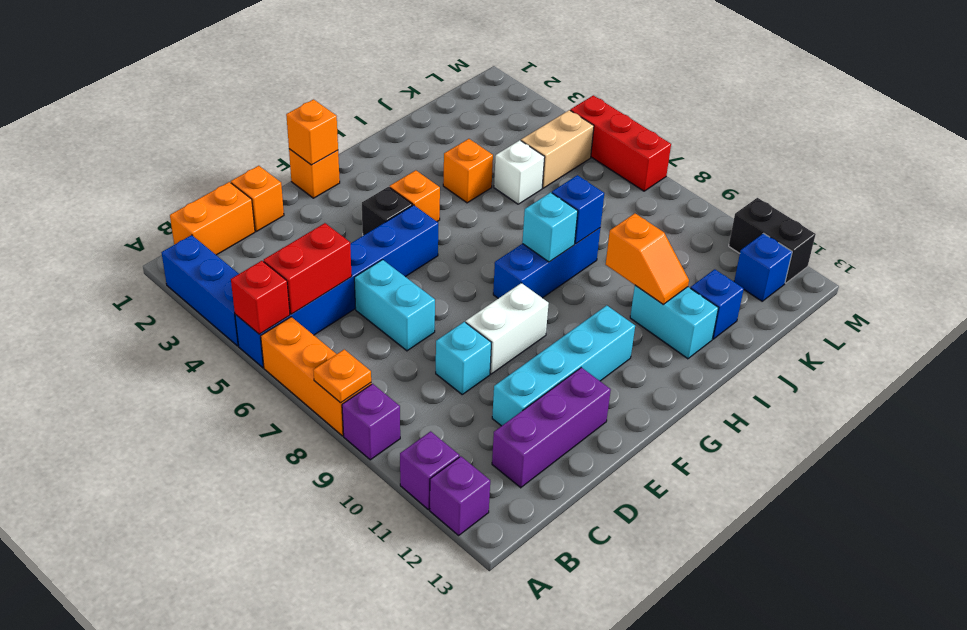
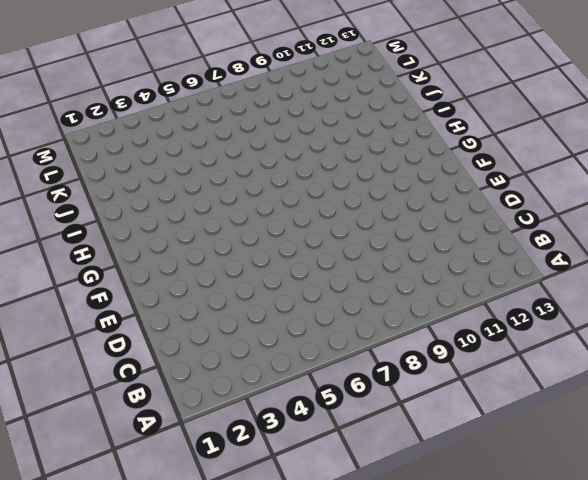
none -> blue brick A2:A4 level 1
none -> blue brick A5:F5 level 1
none -> orange brick A6:A8 level 1
none -> purple brick A9 level 1

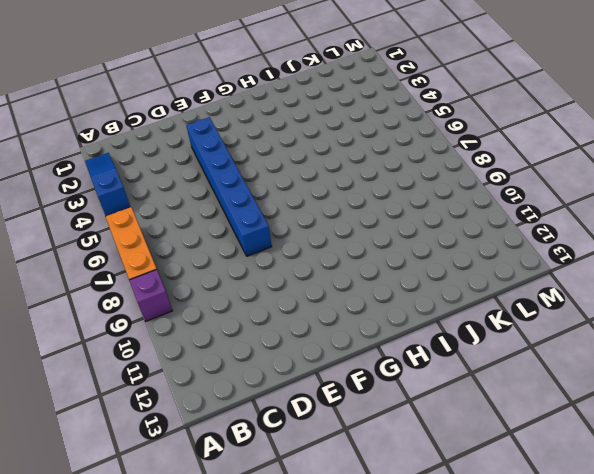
blue slope A2:A4 level 1 top 4 -> blue brick A2:A4 level 1
blue brick E3:E8 level 1 -> blue brick A5:F5 level 1
none -> purple brick A11 level 1
none -> purple brick A12 level 1
none -> orange brick B1:C1 level 1
none -> purple brick C12:E12 level 1

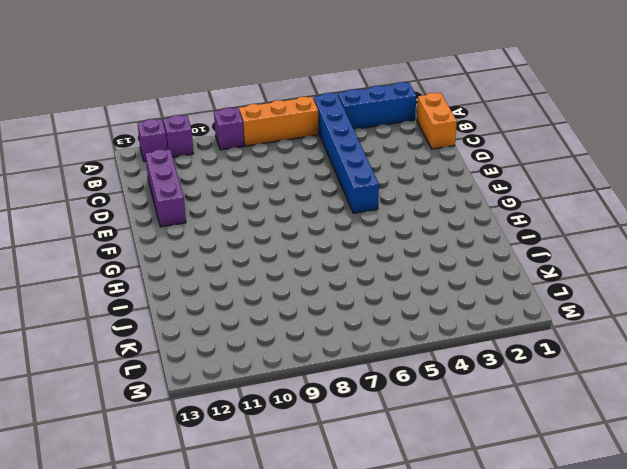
none -> orange brick D1 level 1
none -> cyan brick D6:D7 level 1
none -> cyan brick D9 level 1
none -> cyan brick D11:G11 level 1

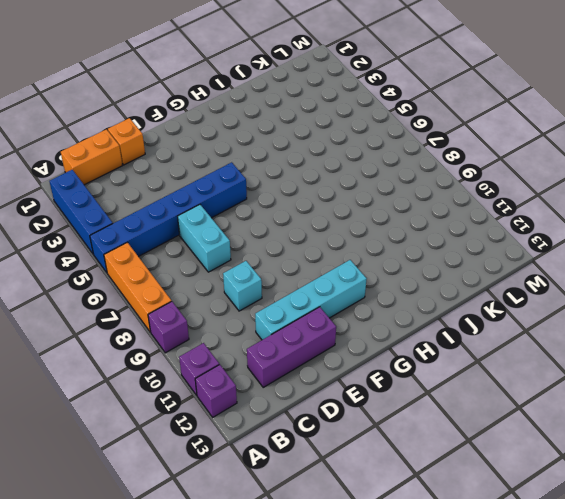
none -> white brick E9:F9 level 1
none -> orange brick F1 level 1
none -> black brick F4 level 1
none -> orange brick G4 level 1

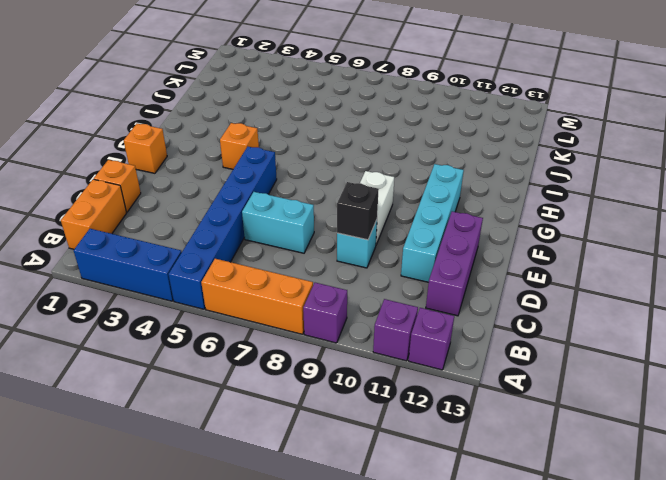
black brick D9 level 2 -> black brick F4 level 1
none -> blue brick G8:I8 level 1
none -> orange brick I4 level 1
none -> cyan brick I11:I12 level 1
none -> white brick J5 level 1

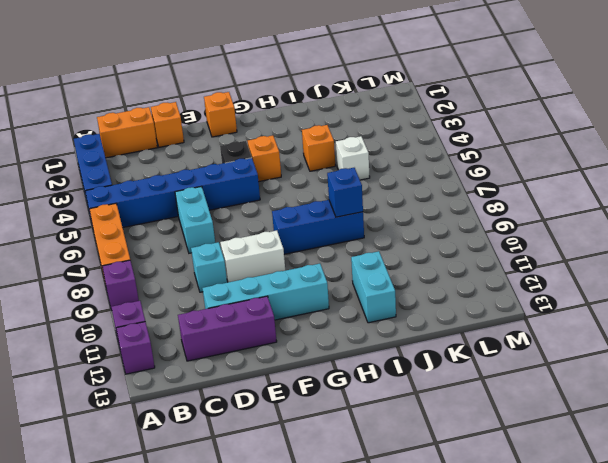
none -> blue brick J12 level 1
none -> tan brick K5:L5 level 1
none -> blue brick L12 level 1
none -> red brick M5:M7 level 1

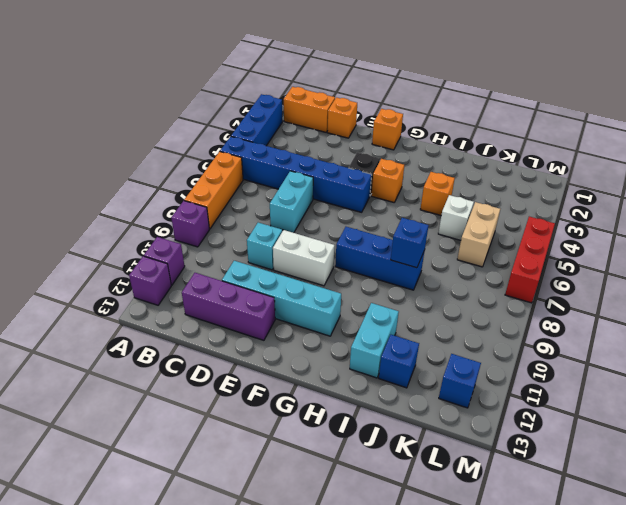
tan brick K5:K6 level 1 -> tan brick K5:L5 level 1
none -> black brick M11:M12 level 1
none -> red brick A5 level 2
none -> orange plate A8 level 2
none -> red brick B5:C5 level 2

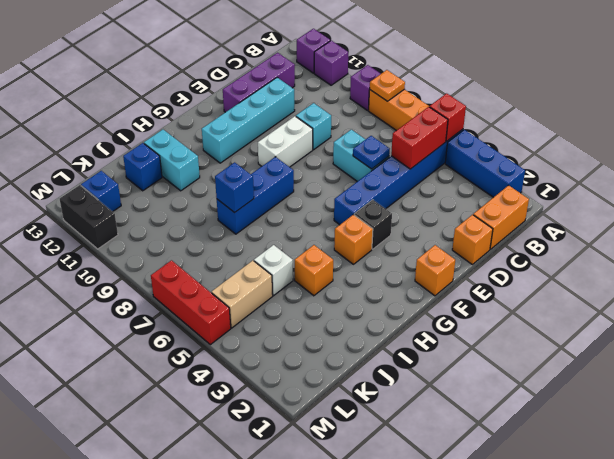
blue plate D6 level 2 -> none
none -> orange brick F1 level 2
none -> cyan brick H8 level 2
none -> orange slope I10:I11 level 2 top 10

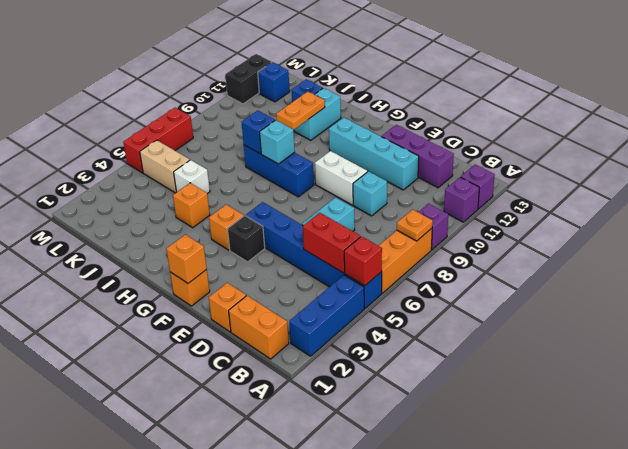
orange plate I10:I11 level 2 -> orange slope I10:I11 level 2 top 10

